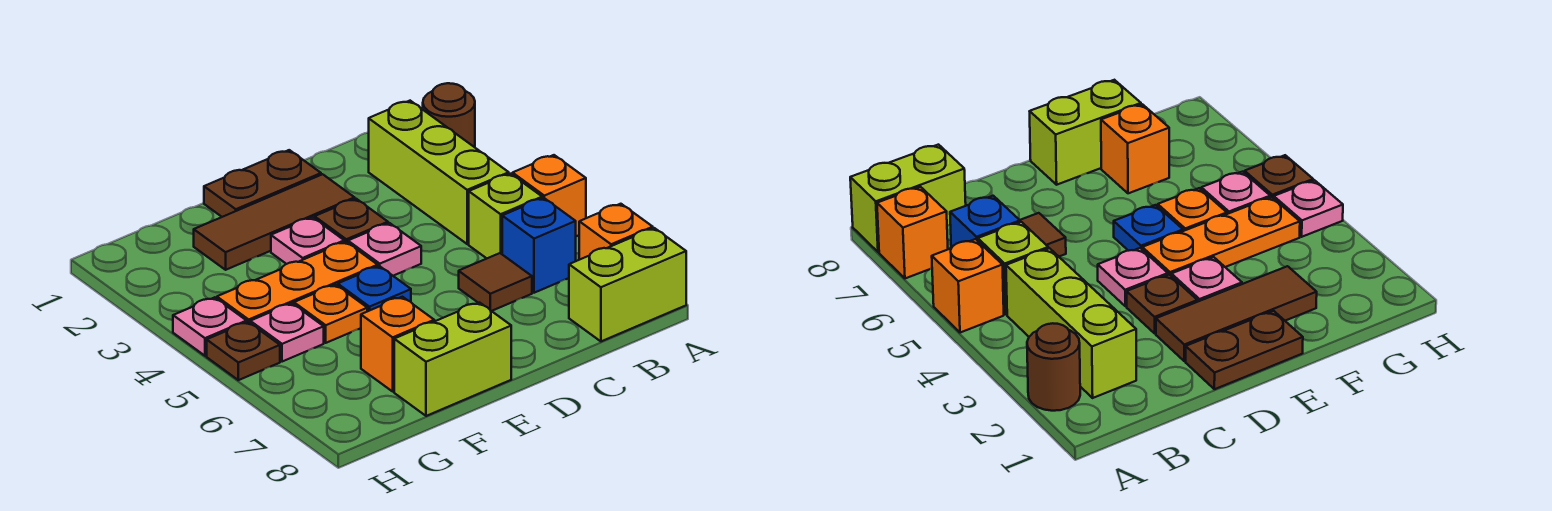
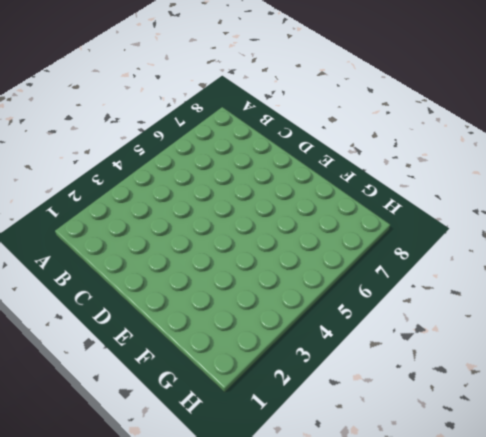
none -> brown round brick A2 level 1
none -> orange brick A5 level 1
none -> orange brick A7 level 1

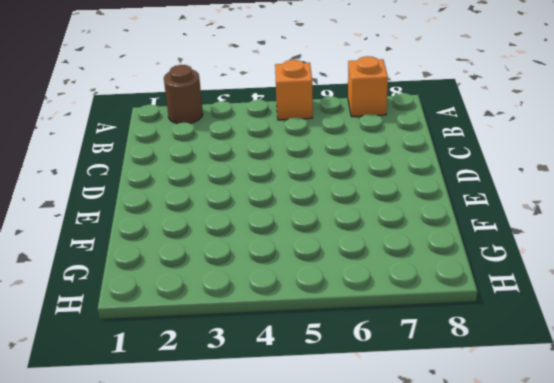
none -> lime brick A8:B8 level 1
none -> lime brick B2:B4 level 1
none -> lime brick B5 level 1

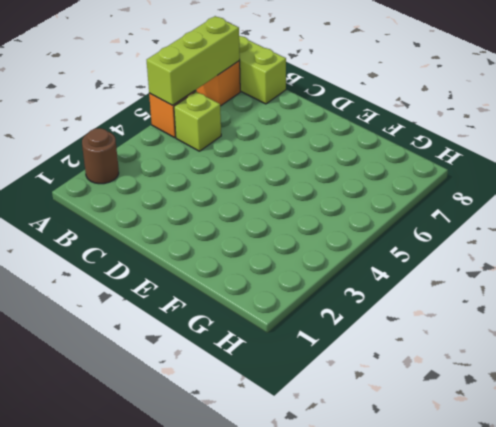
lime brick A5:A7 level 2 -> lime brick B2:B4 level 1
none -> blue brick B6 level 1
none -> brown tile C6 level 1
none -> brown plate D1:E1 level 1

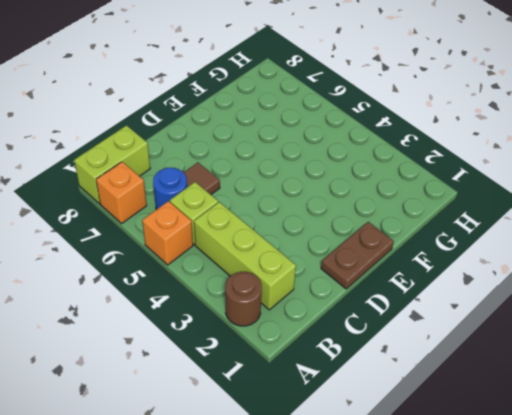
blue round brick B6 level 1 -> blue brick B6 level 1
none -> brown tile D2:F2 level 1
none -> brown plate D3 level 1
none -> pink plate D4 level 1

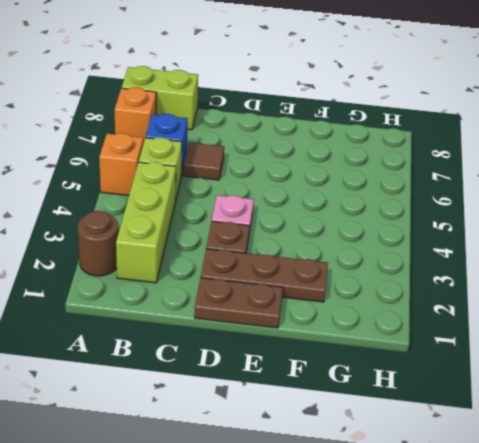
brown plate D2:F2 level 1 -> brown tile D2:F2 level 1
none -> pink plate E3 level 1
none -> orange plate E4:G4 level 1
none -> blue plate E5 level 1

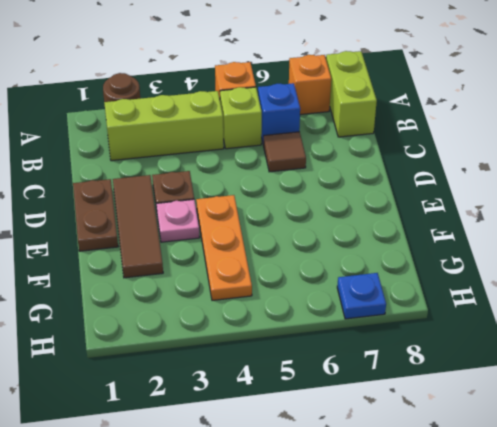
blue plate H7 level 1 -> blue plate E5 level 1
none -> pink plate D4 level 1
none -> lime brick E8:F8 level 1
none -> orange plate F5 level 1

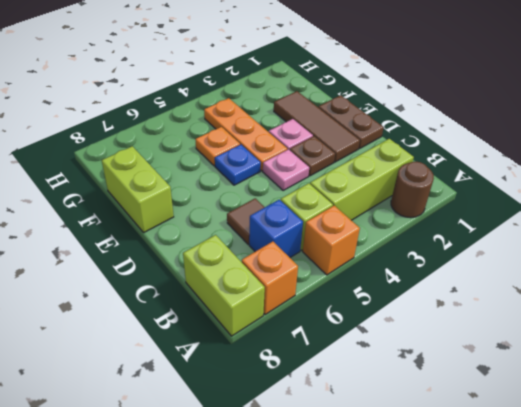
none -> orange brick F7 level 1
none -> pink plate G5 level 1
none -> pink plate H4 level 1

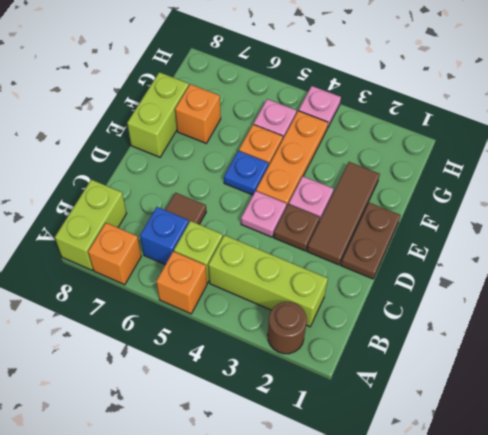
none -> brown plate H5 level 1

